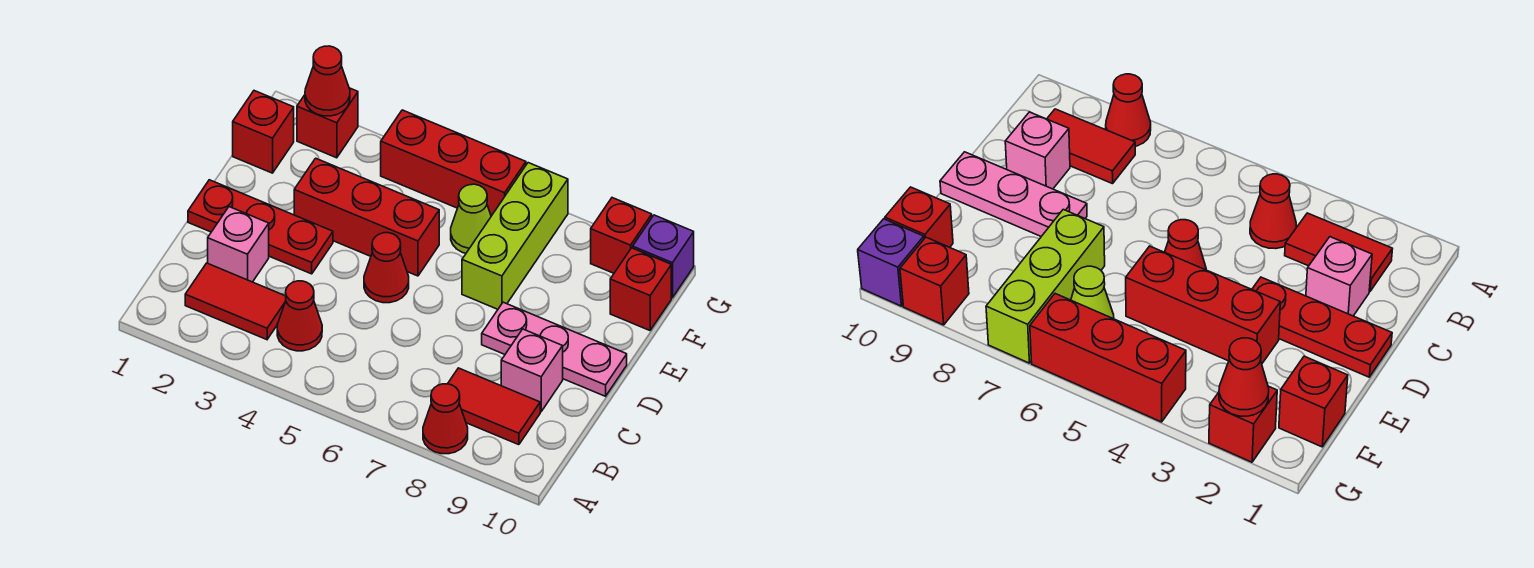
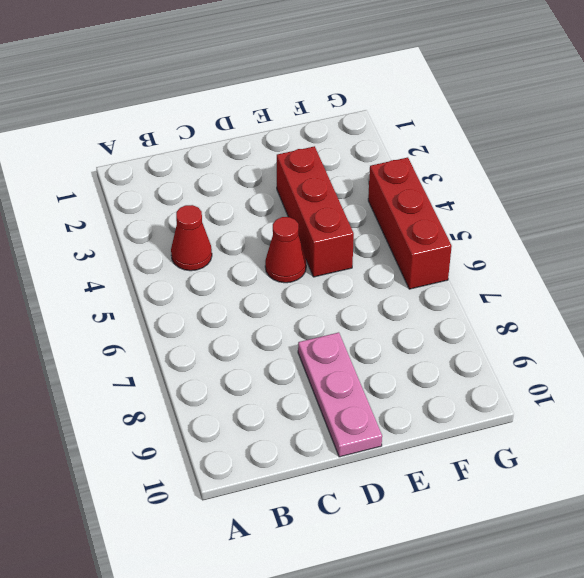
none -> red cone A8 level 1
none -> red tile B2:B3 level 1
none -> red tile B8:B9 level 1

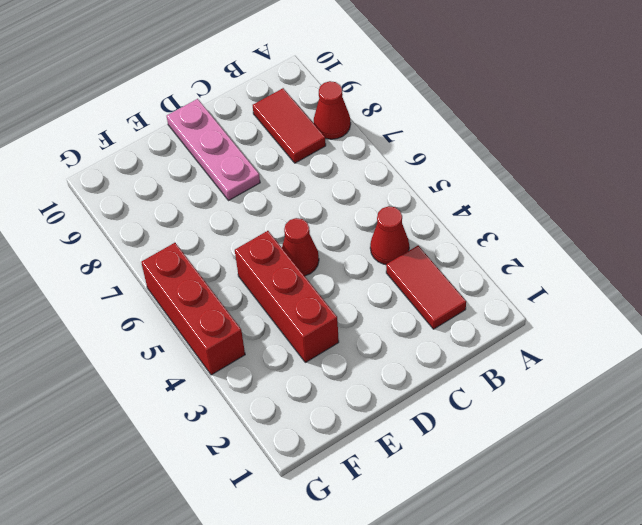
none -> pink brick C2 level 1
none -> pink brick C9 level 1
none -> red plate D1:D3 level 1

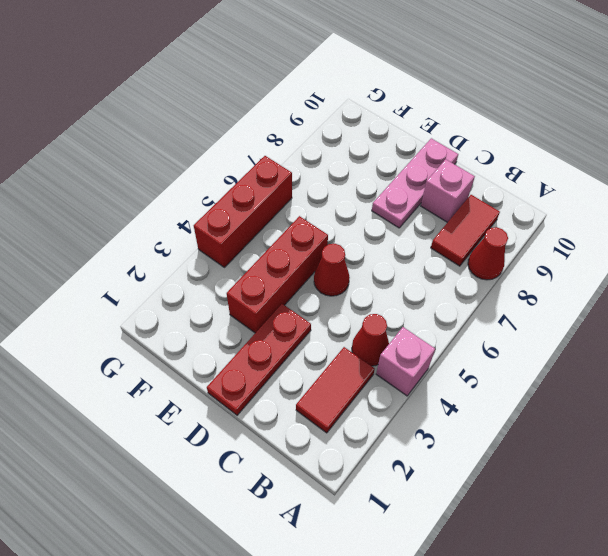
pink brick A4 level 1 -> pink brick C2 level 1
none -> lime brick E7:G7 level 1
none -> red brick F1 level 1
none -> lime cone F6 level 1

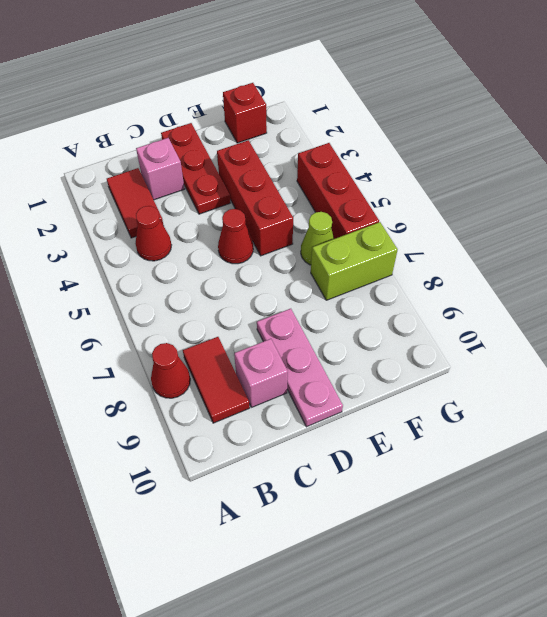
lime brick F7:G7 level 1 -> lime brick E7:G7 level 1
none -> red brick F10 level 1
none -> red brick G2 level 1
none -> red brick G9 level 1

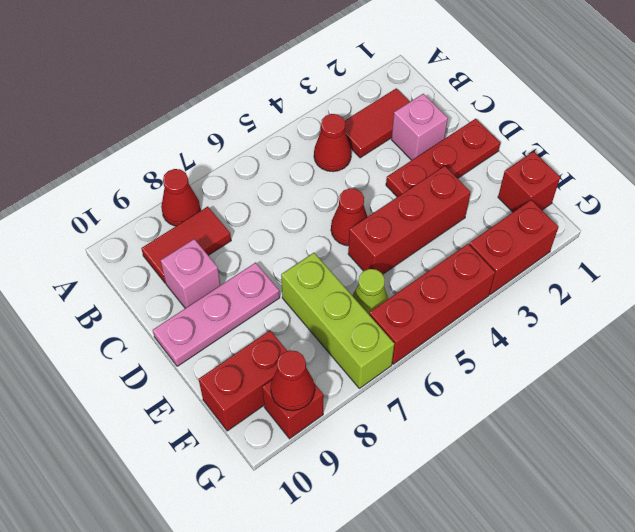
red brick F9:F10 level 1 -> red brick F10 level 1
red brick G2:G3 level 1 -> red brick G2 level 1
red cone G9 level 2 -> red cone G2 level 2
none -> purple brick G10 level 1

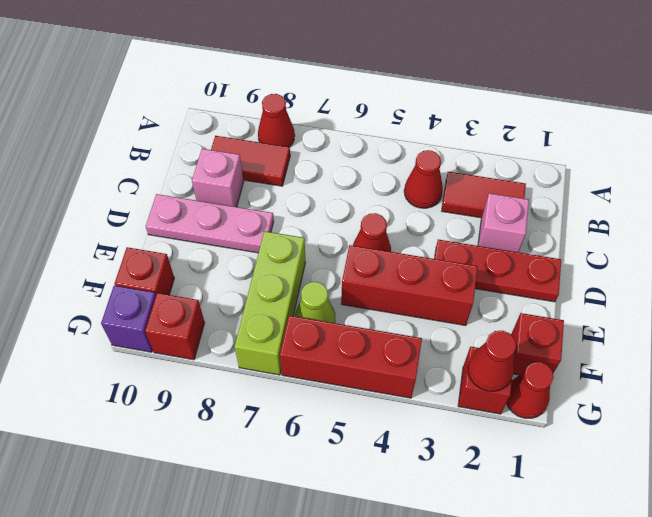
red cone G1 level 1 -> none

